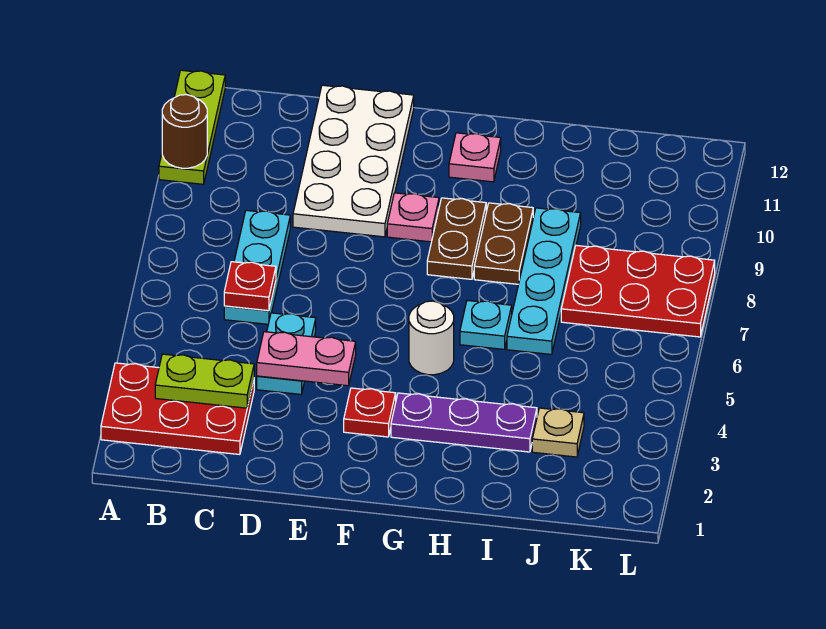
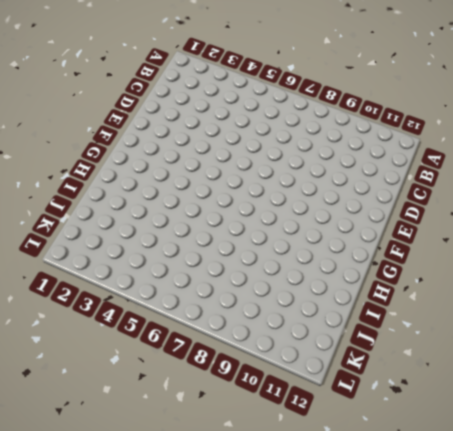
none -> red plate A2:C3 level 1
none -> lime plate A10:A12 level 1
none -> cyan plate C6:C8 level 1

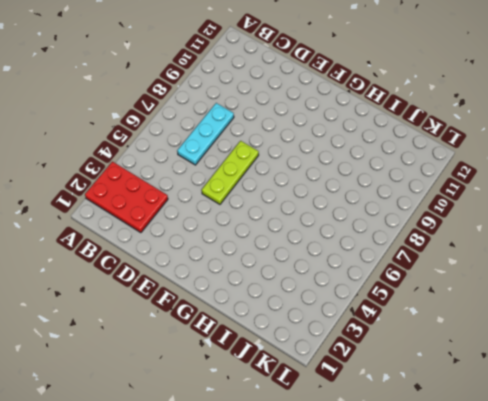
lime plate E5:E7 level 1 -> lime plate A10:A12 level 1
none -> cyan plate D4:D5 level 1
none -> white plate D9:E12 level 1
none -> red plate F3 level 1

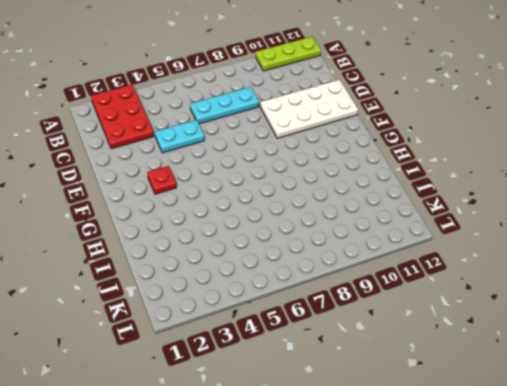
none -> pink plate F9 level 1
none -> purple plate G3:I3 level 1
none -> white round brick G5 level 1

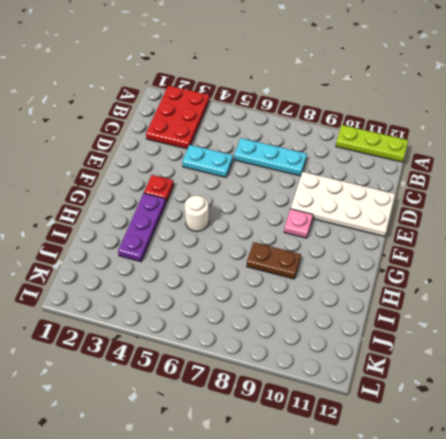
none -> brown plate G8:G9 level 1
none -> pink plate G11 level 1
none -> cyan plate H6 level 1

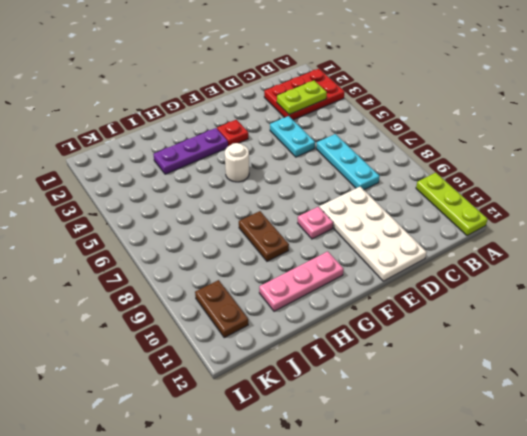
pink plate G11:I11 level 1 -> pink plate G11 level 1
brown plate K10:K11 level 1 -> brown plate G8:G9 level 1
none -> cyan plate H6 level 1
none -> cyan plate I6:I9 level 1
none -> tan plate J3 level 1

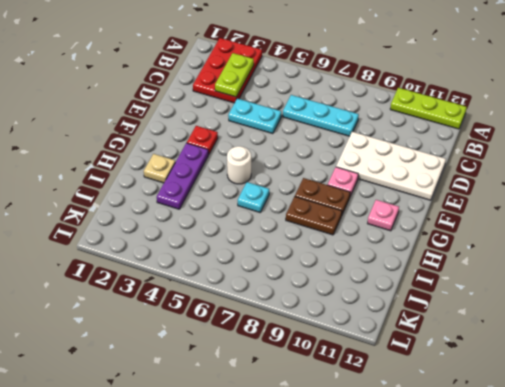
tan plate H2 level 1 -> tan plate J3 level 1
none -> cyan plate I6:I9 level 1
none -> red plate J7:L8 level 1
none -> brown round brick A10 level 2

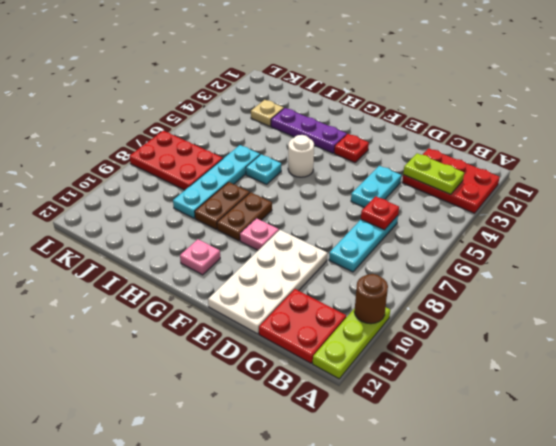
red plate B11:C12 level 1 -> none
none -> pink plate D4:E4 level 2

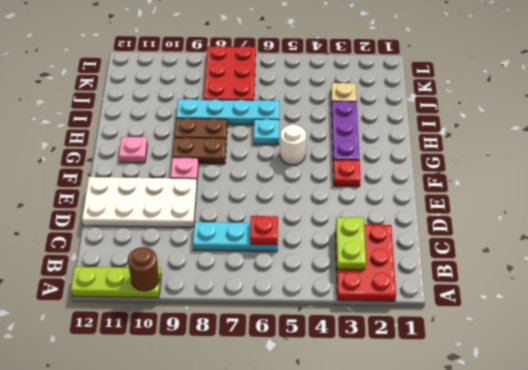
none -> cyan plate D4:D5 level 1
none -> pink plate D4:E4 level 2

